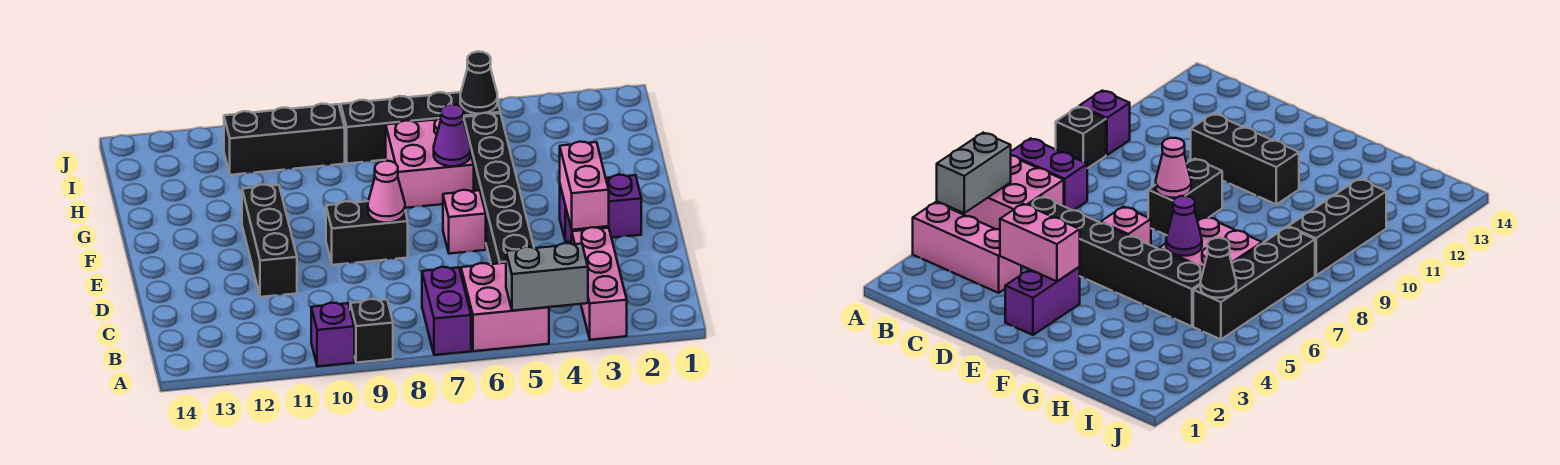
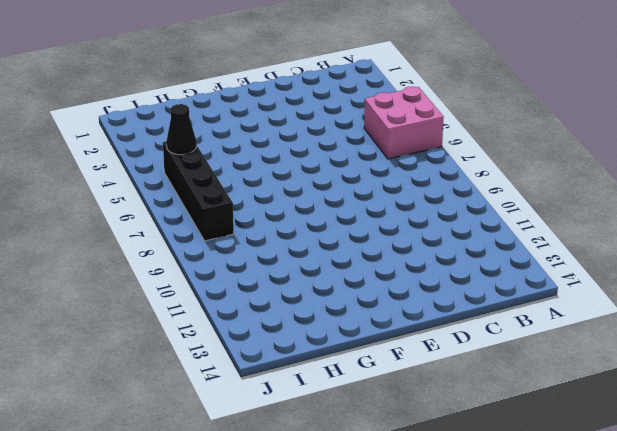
none -> pink brick A3:C3 level 1
none -> purple brick A7:B7 level 1
none -> black brick A9 level 1

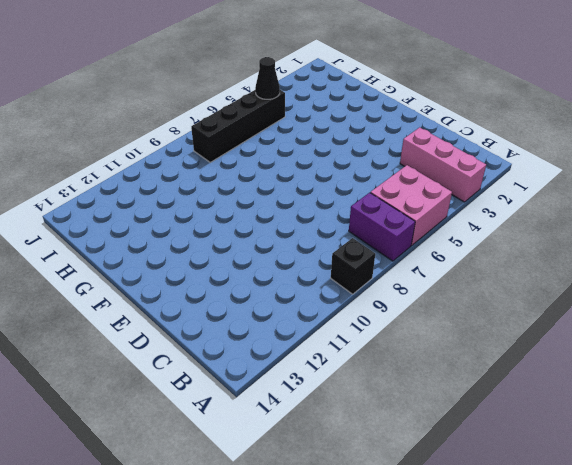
none -> purple brick A10 level 1
none -> black brick C5:H5 level 1
none -> black brick D11:F11 level 1

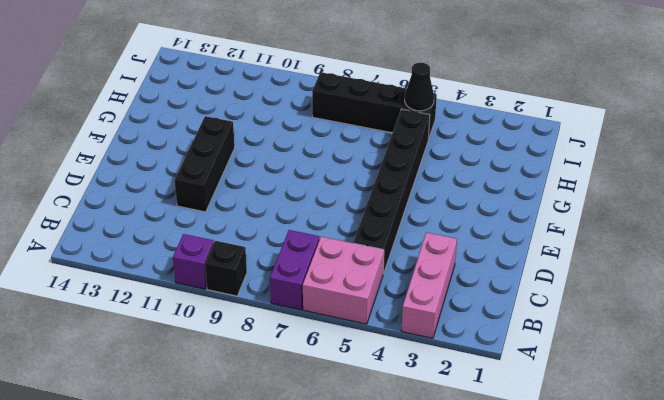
none -> purple brick E2:E3 level 1
none -> pink brick E6 level 1
none -> black brick E8:E9 level 1

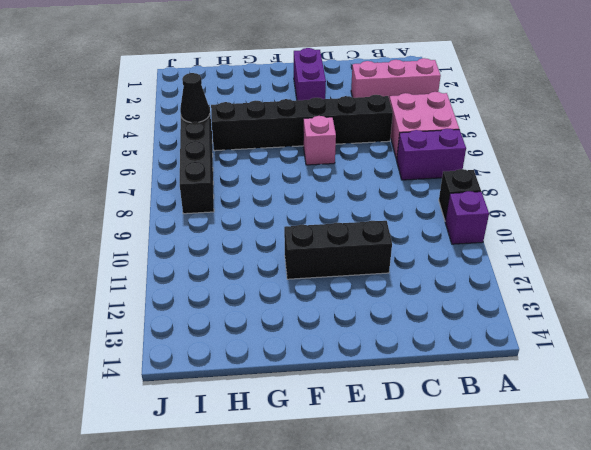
none -> black brick E8:E9 level 1
none -> pink brick G6:H7 level 1
none -> black brick I9:I11 level 1

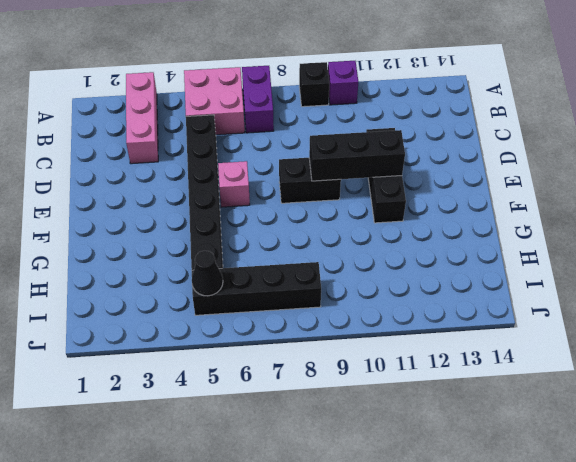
black brick E9:E11 level 2 -> black brick I9:I11 level 1
none -> purple brick E2:E3 level 1
none -> pink brick G6:H7 level 1
none -> grey brick A4:A5 level 2

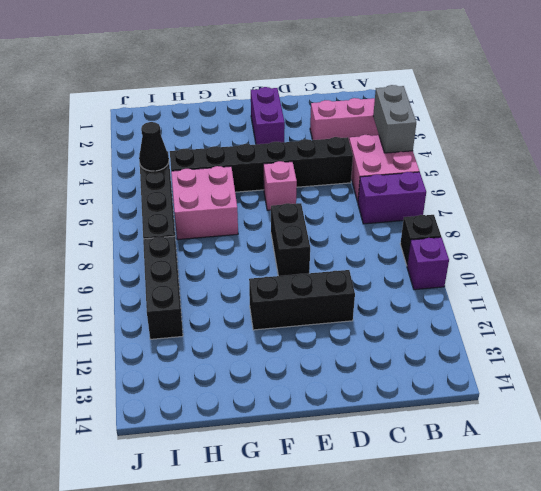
none -> pink brick D3:E3 level 2
none -> pink cone E8 level 2
none -> purple cone G6 level 2

